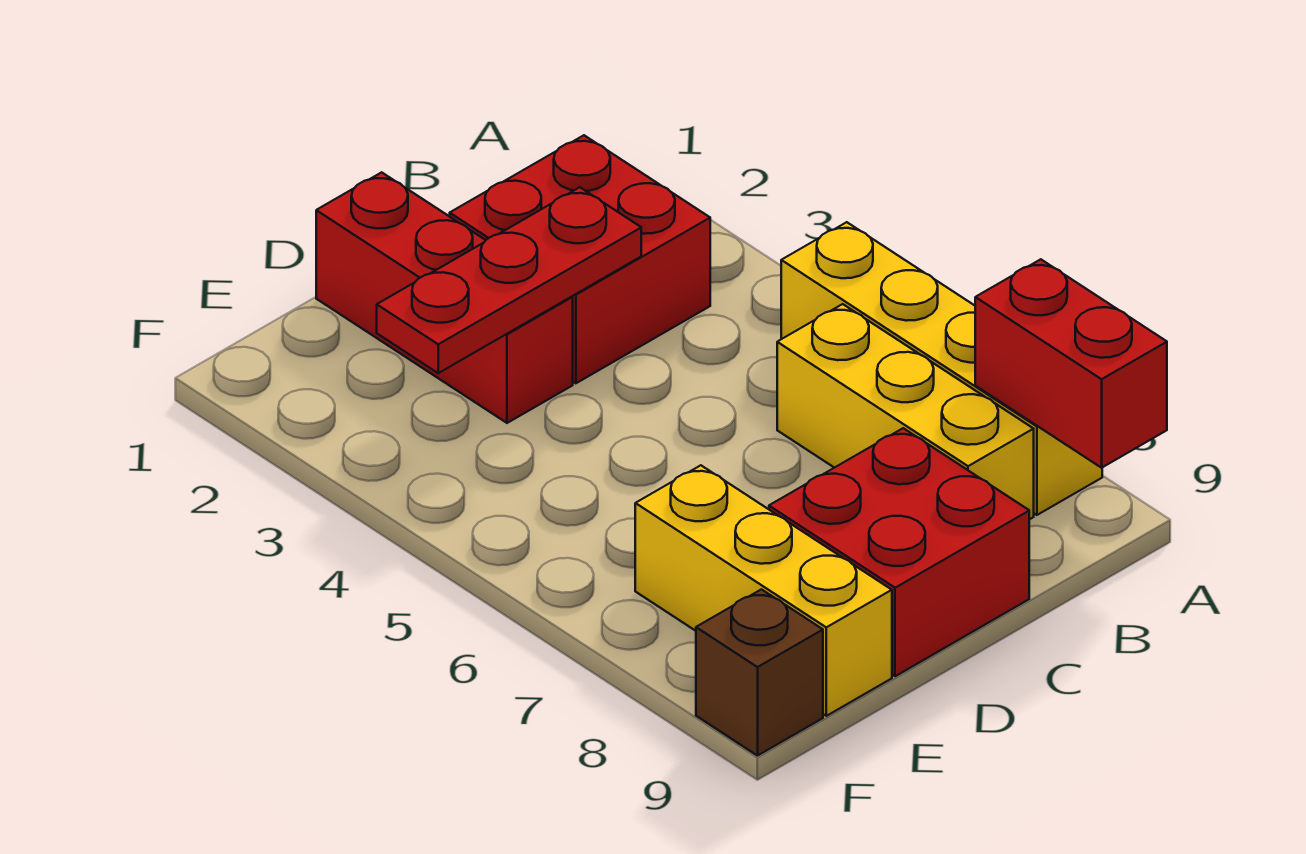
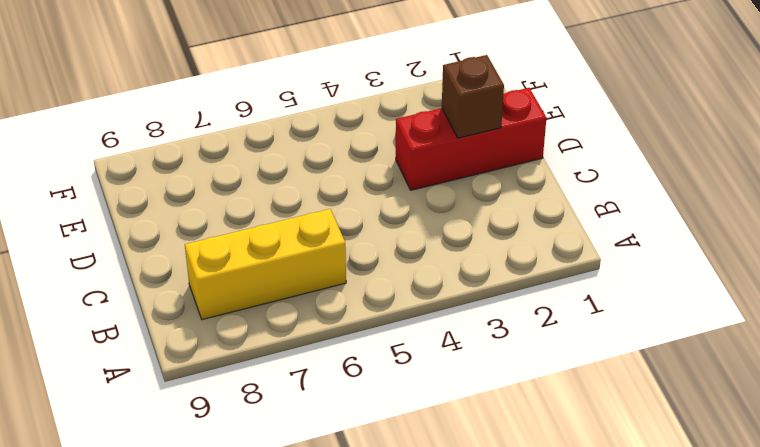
brown brick D2 level 2 -> brown brick F9 level 1
none -> yellow brick A5:A8 level 1
none -> red brick B2:C3 level 1

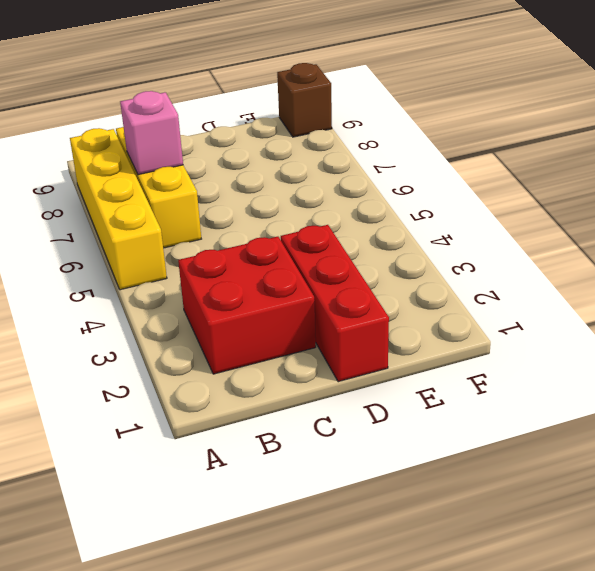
pink brick B7 level 2 -> none
none -> red brick C8:D9 level 1
none -> yellow brick E7:E9 level 1

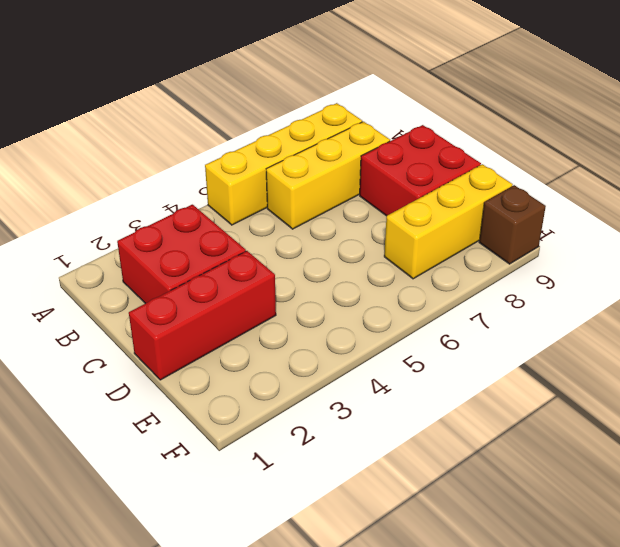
none -> red brick A8:A9 level 2
none -> red plate C3:E3 level 2

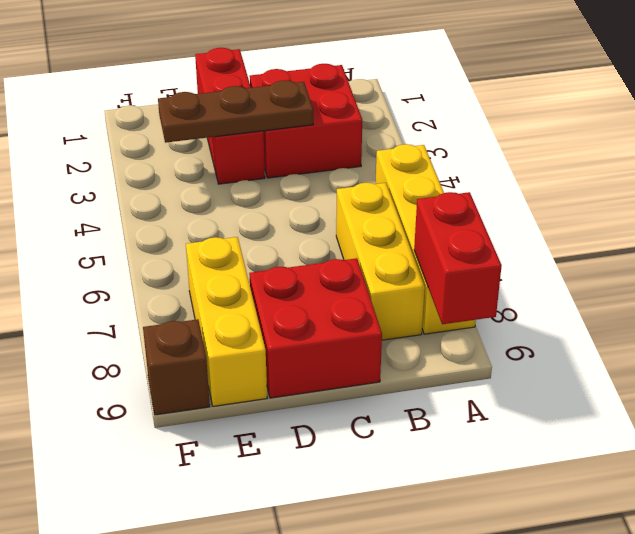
brown plate C3:E3 level 2 -> red plate C3:E3 level 2

